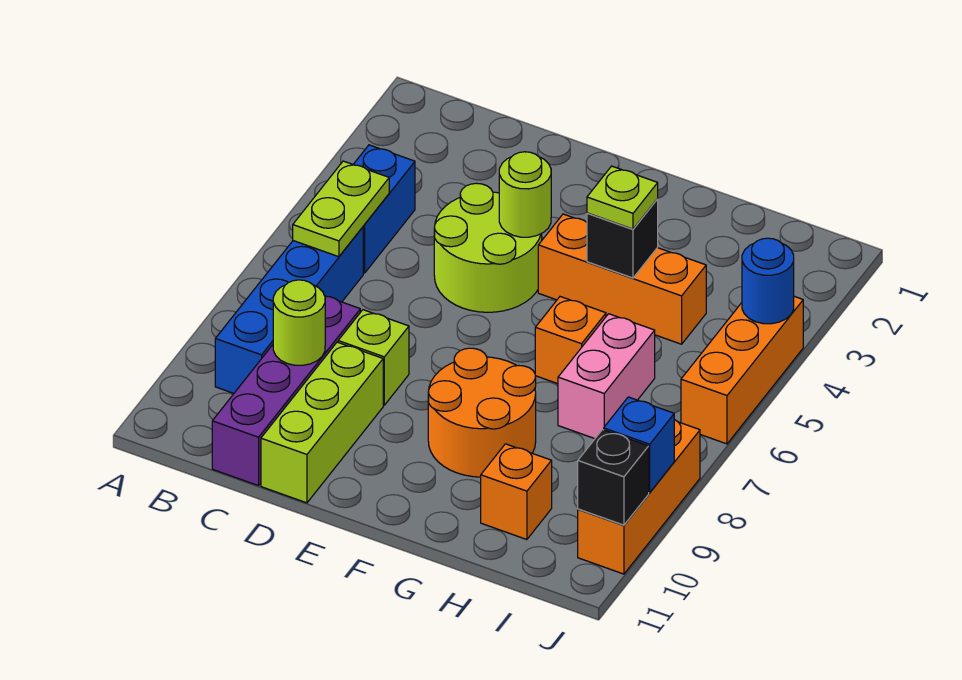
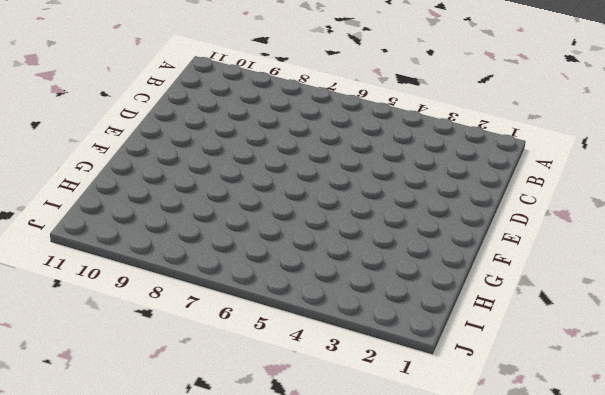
none -> blue brick B4:B5 level 1
none -> blue brick B6:B9 level 1
none -> purple brick C8:C11 level 1

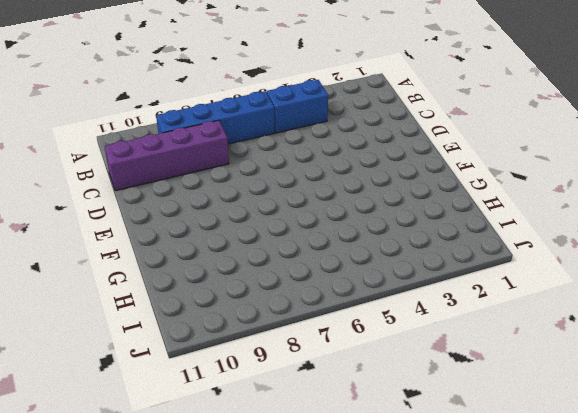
none -> lime round brick D4:E5 level 1
none -> lime brick D8 level 1
none -> lime brick D9:D11 level 1

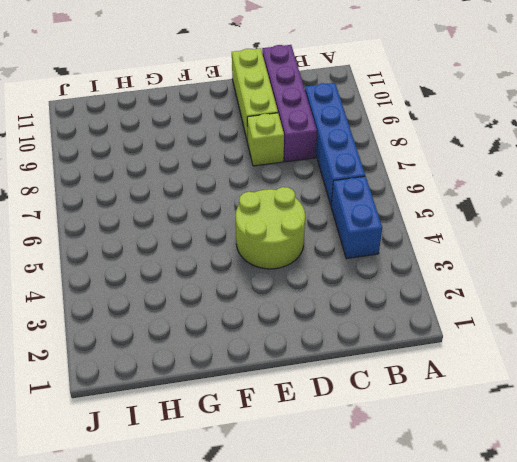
none -> orange brick F4:H4 level 1
none -> orange round brick F8:G9 level 1
none -> orange brick G6 level 1

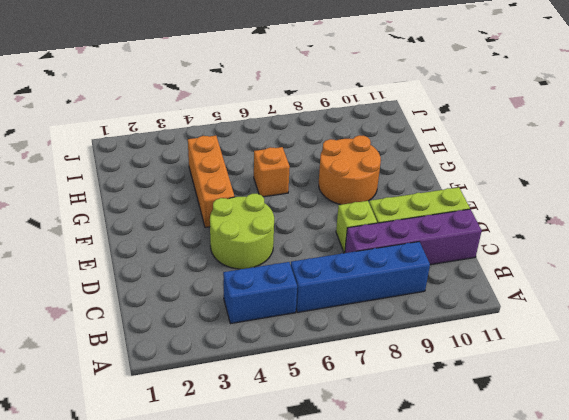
none -> pink brick H6:H7 level 1
none -> orange brick H10 level 1
none -> orange brick J4:J6 level 1

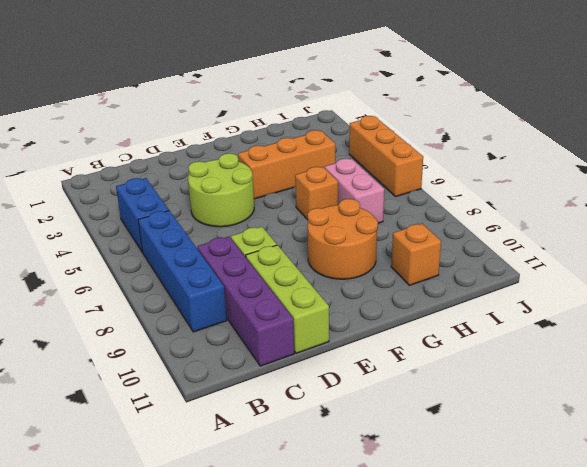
none -> orange brick J8:J10 level 1
none -> lime plate B5:B6 level 2
none -> lime round brick C9 level 2

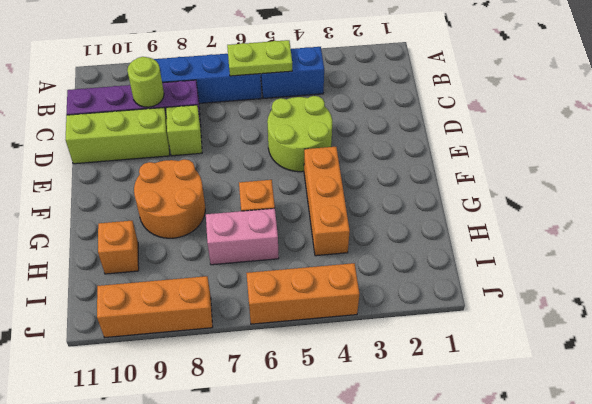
none -> lime round brick E4 level 2
none -> black brick G4 level 2
none -> blue round brick J4 level 2

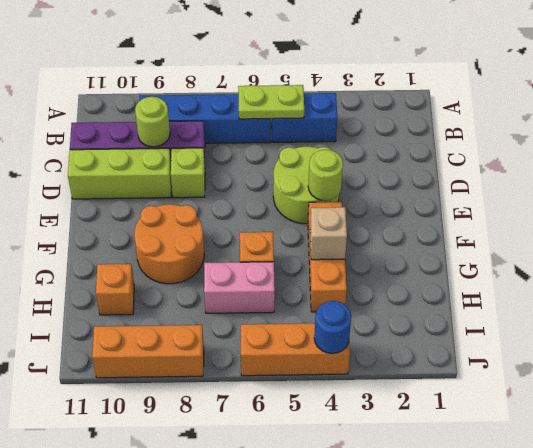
tan brick G4 level 2 -> black brick G4 level 2
none -> blue brick J9 level 2
none -> black brick J10 level 2
none -> lime plate G4 level 3

